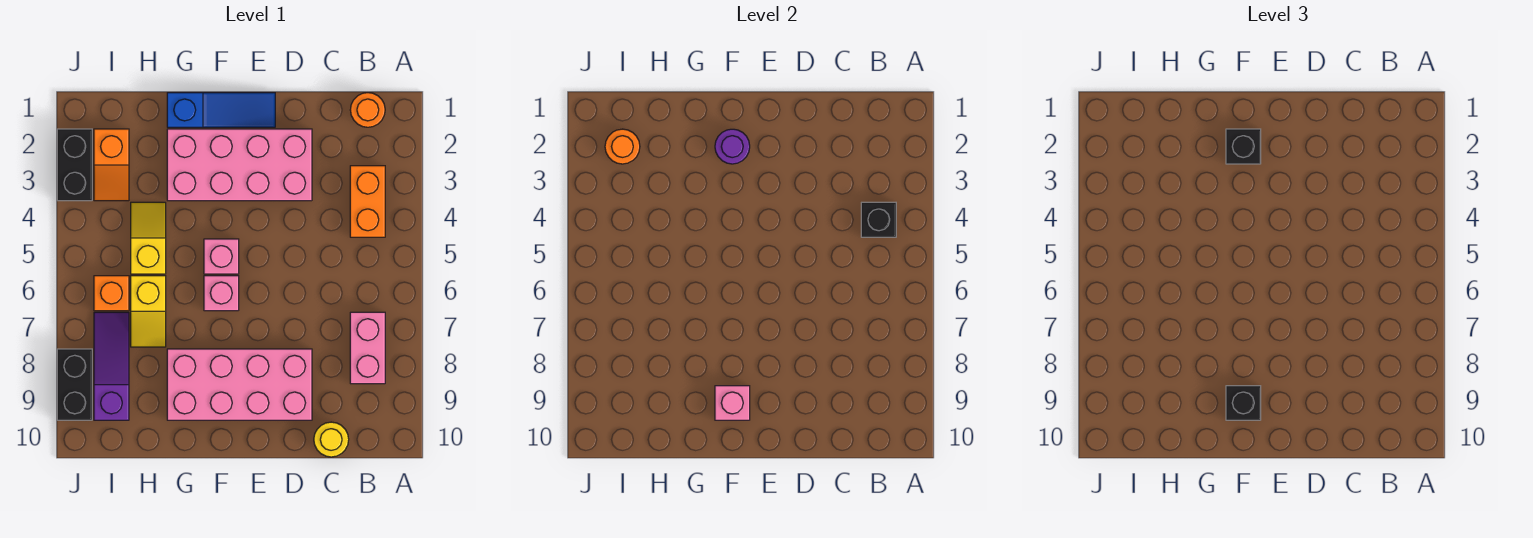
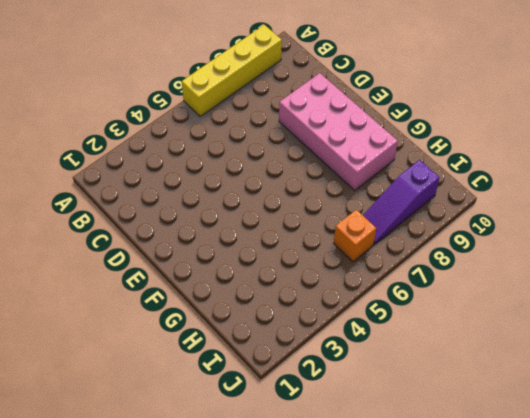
yellow brick A6:A9 level 1 -> none
none -> orange round brick B1 level 1
none -> orange brick B3:B4 level 1
none -> pink brick B7:B8 level 1

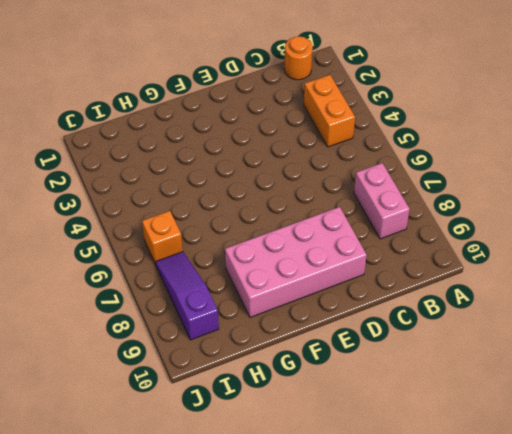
none -> yellow round brick C10 level 1
none -> pink brick D2:G3 level 1
none -> blue slope E1:G1 level 1 top G

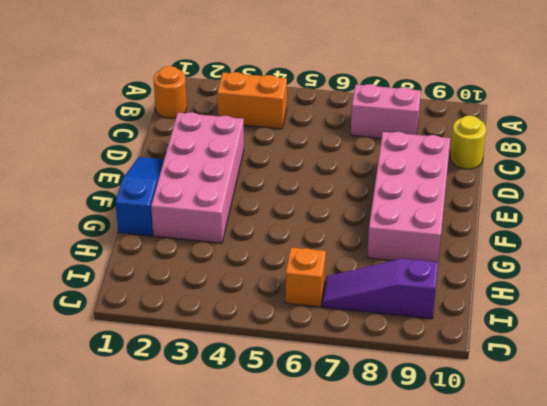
none -> pink brick F5 level 1
none -> pink brick F6 level 1
none -> yellow slope H4:H5 level 1 top 5

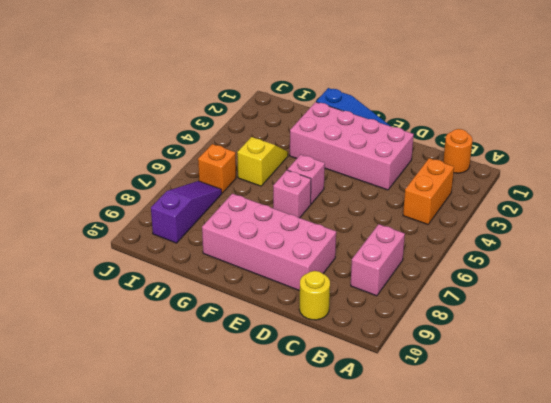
none -> yellow slope H6:H7 level 1 top 6
none -> orange slope I2:I3 level 1 top 2
none -> black brick J2:J3 level 1

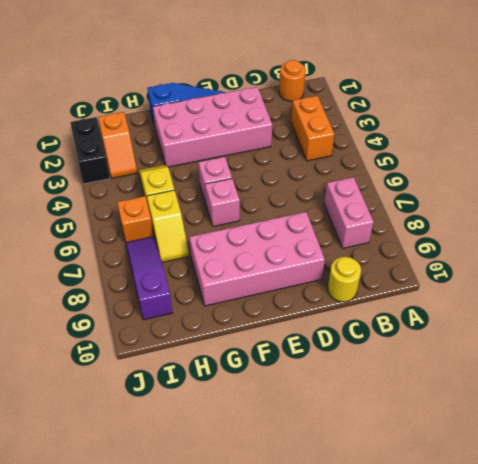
none -> black brick J8:J9 level 1
none -> black brick B4 level 2
none -> purple round brick F2 level 2

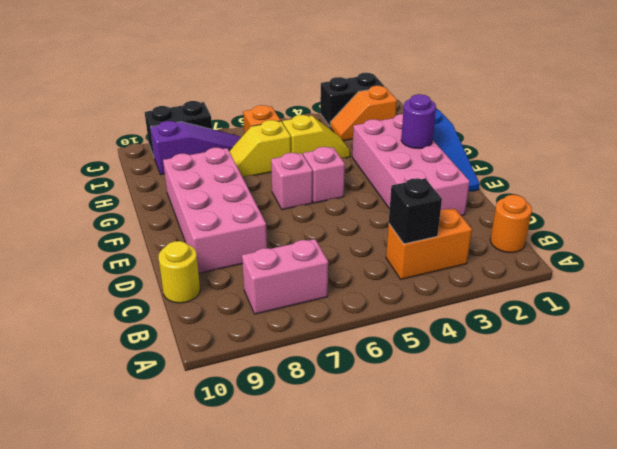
none -> pink brick F9 level 2
none -> orange round brick I2 level 2
none -> black brick F2 level 3

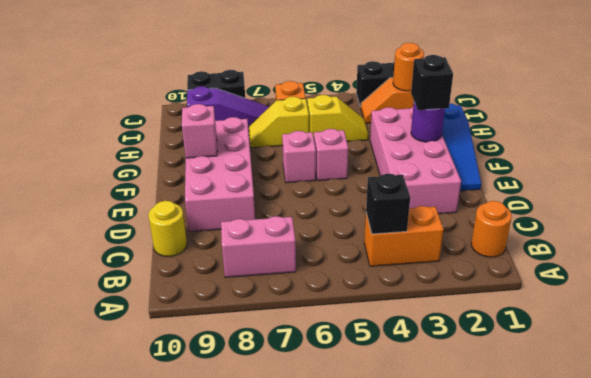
none -> black brick F9 level 3

